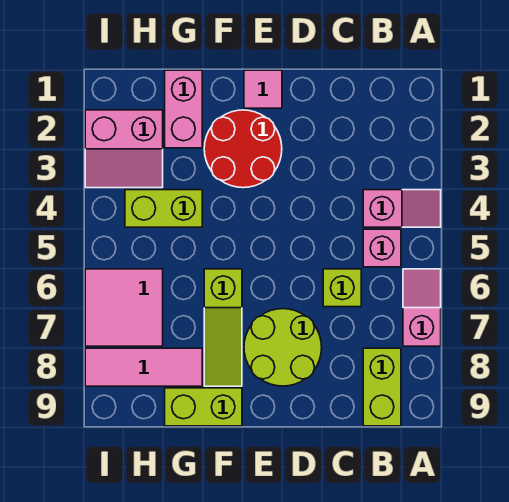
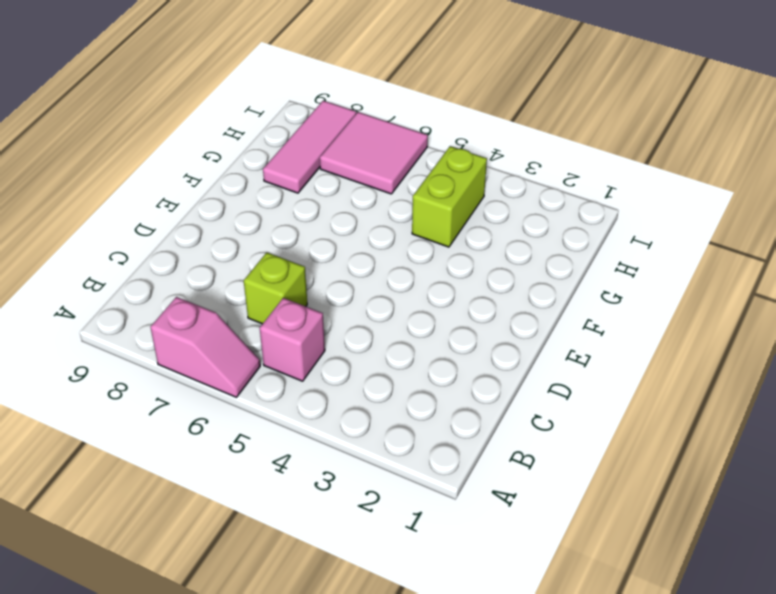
none -> pink slope A4:B4 level 1 top B
none -> lime brick B8:B9 level 1
none -> lime round brick D7:E8 level 1

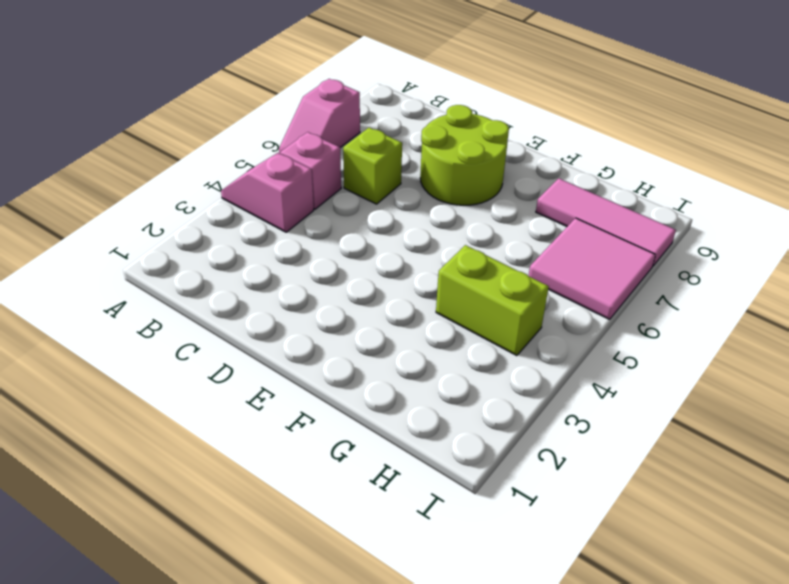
none -> lime brick B8:B9 level 1
none -> pink tile E1 level 1
none -> red round brick E2:F3 level 1

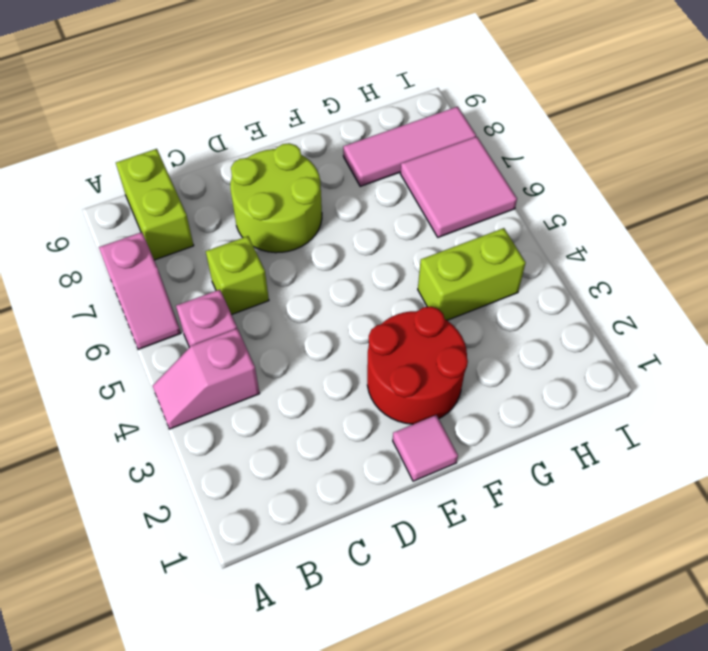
none -> lime slope F6:F8 level 1 top 6
none -> lime brick F9:G9 level 1
none -> pink brick G1:G2 level 1

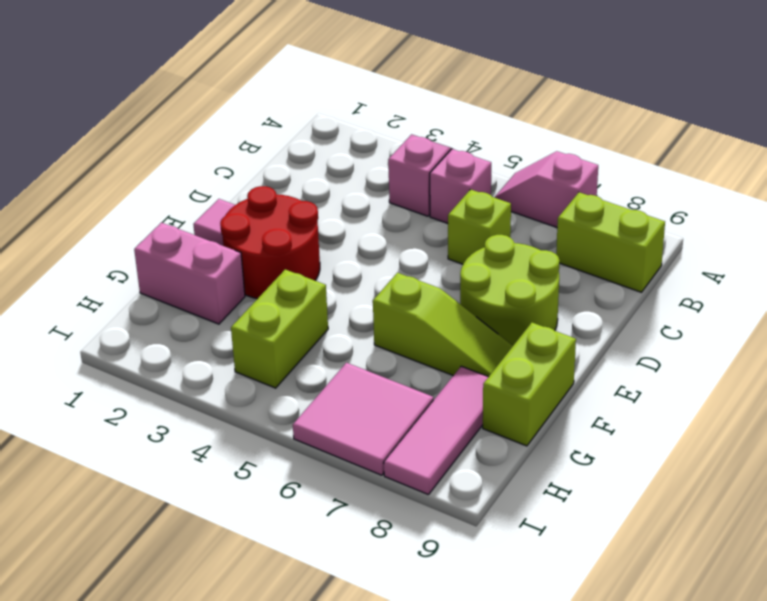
none -> pink slope H2:I3 level 1 top 2

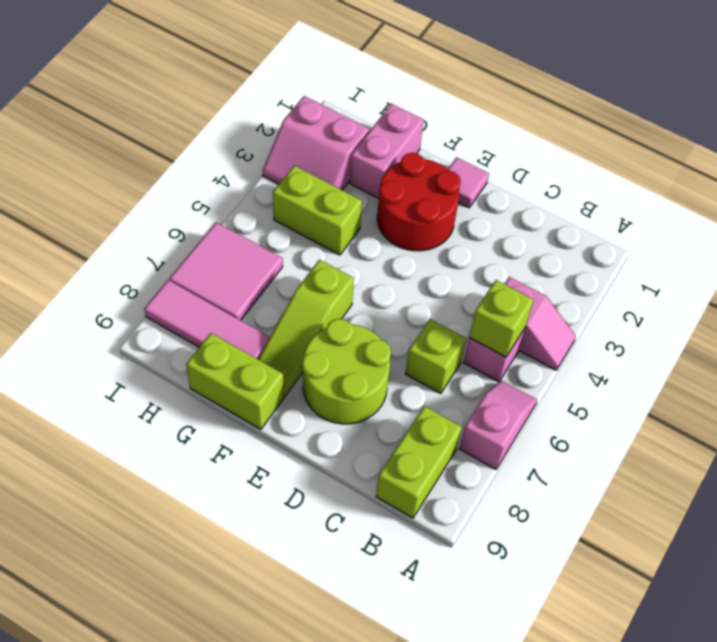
lime brick B5 level 2 -> none

